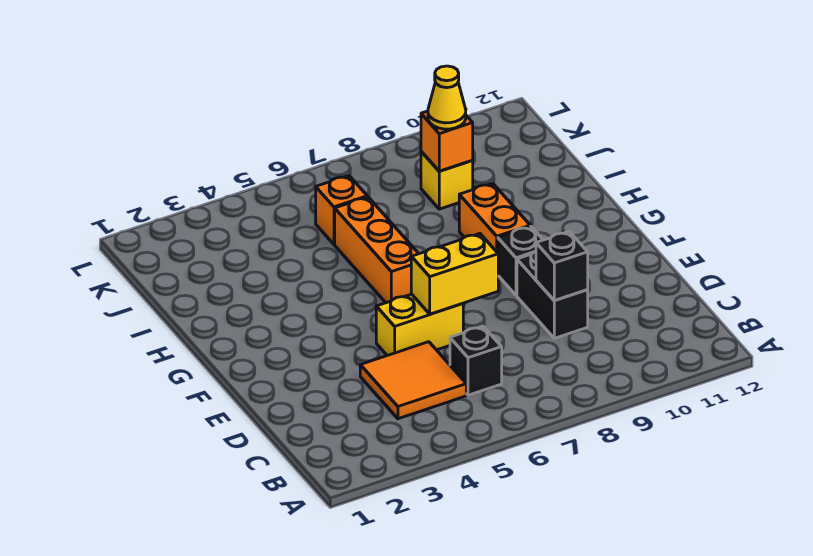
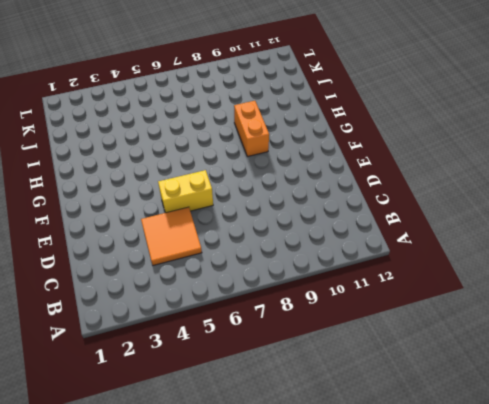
none -> black brick C6 level 1
none -> black brick D9:E9 level 1
none -> black brick F9 level 1

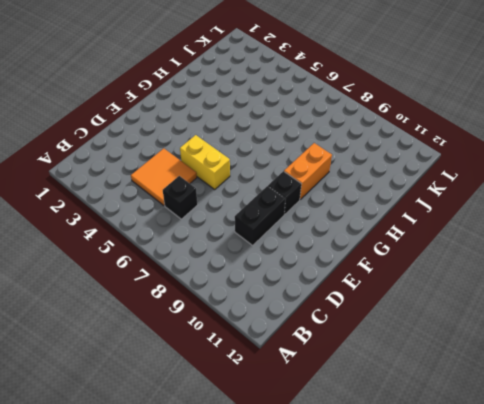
none -> orange brick G6:I6 level 1
none -> orange brick J6 level 1
none -> yellow brick J9 level 1

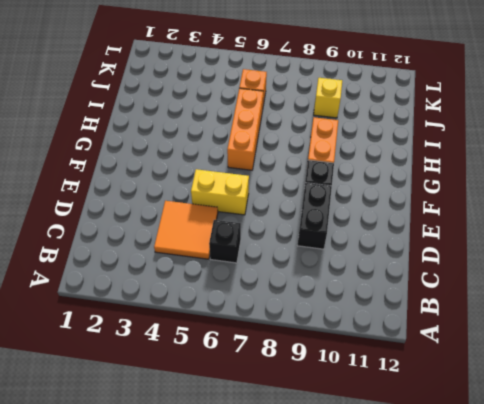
none -> black brick D9 level 2
none -> yellow brick E6:E7 level 2
none -> orange brick J9 level 2

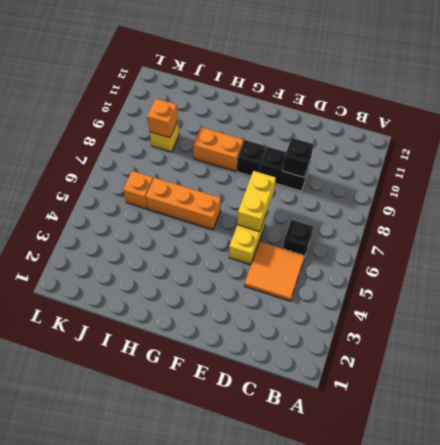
none -> yellow cone J9 level 3

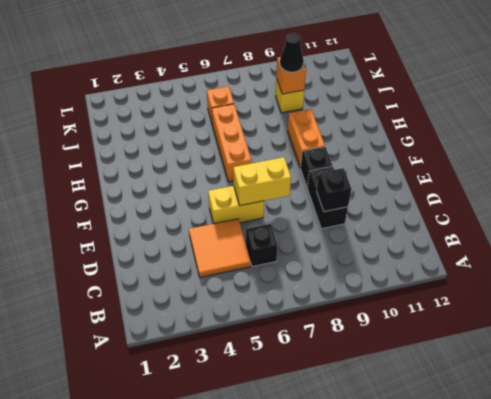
black cone J9 level 3 -> yellow cone J9 level 3

